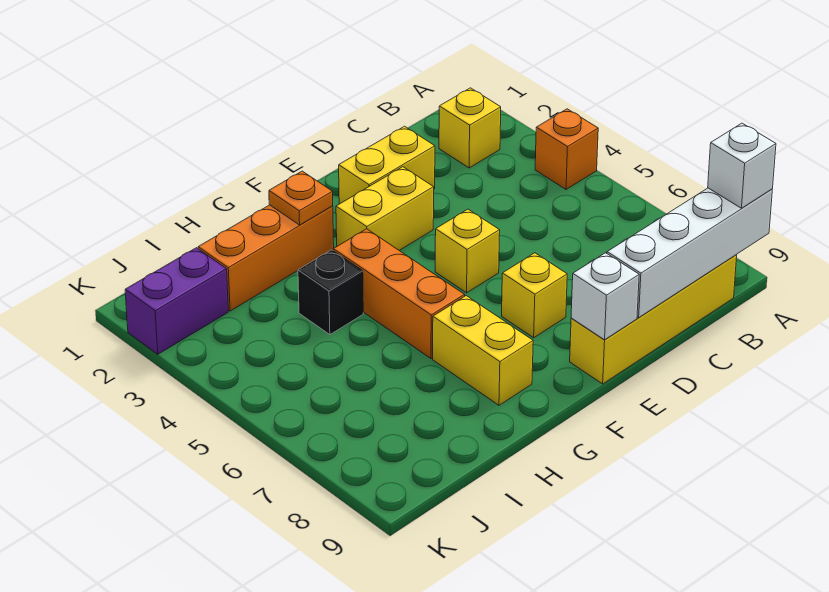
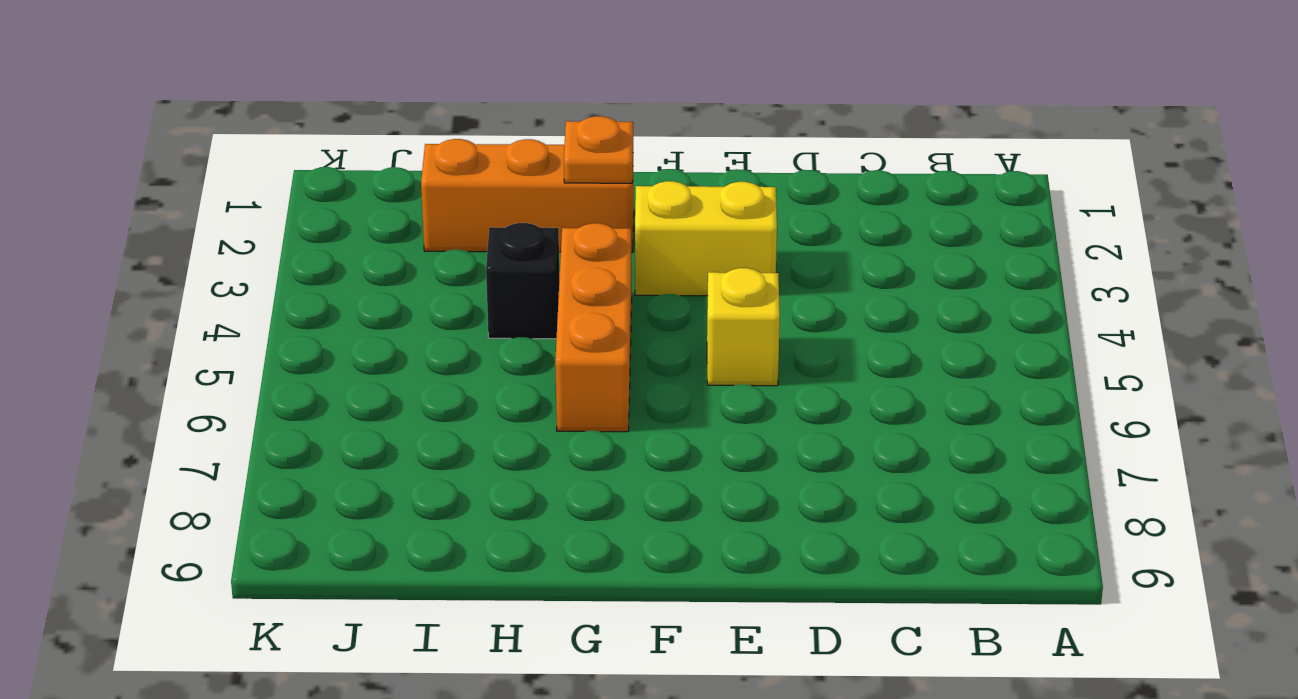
none -> orange brick A4 level 1
none -> yellow brick B2 level 1
none -> yellow brick B9:E9 level 1

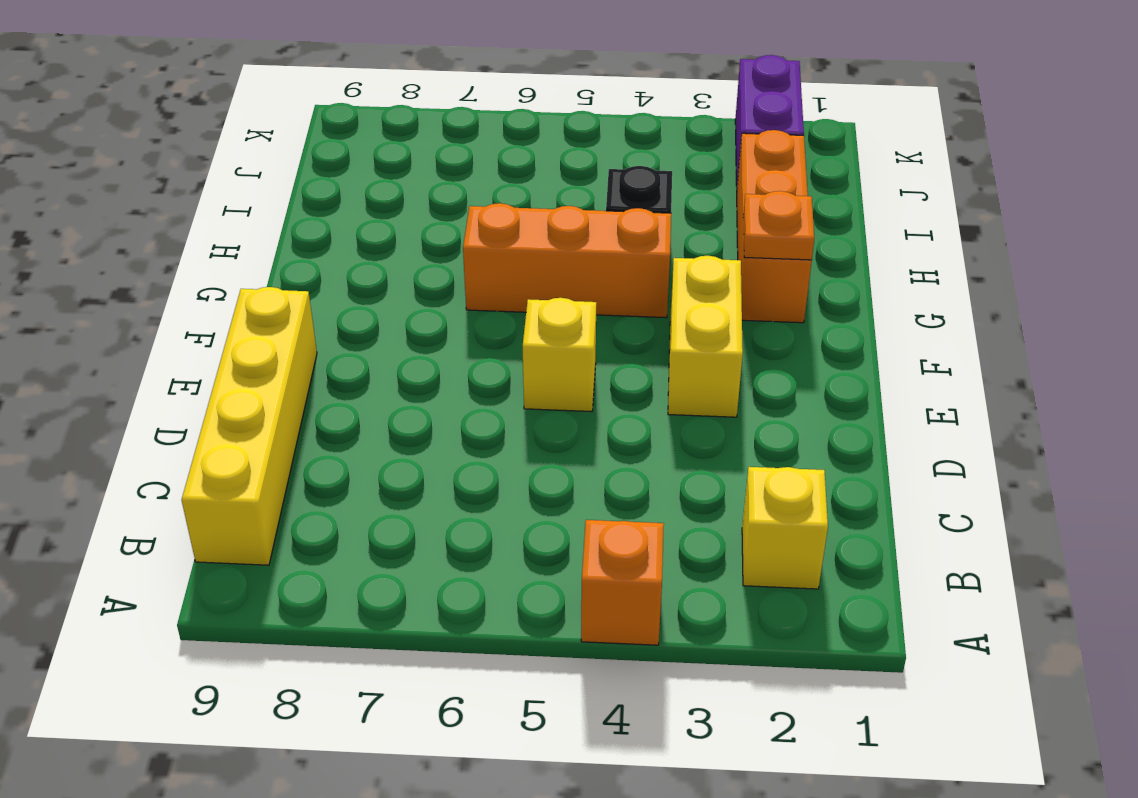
none -> yellow brick D2:E2 level 1
none -> yellow brick E7 level 1
none -> yellow brick G7:G8 level 1

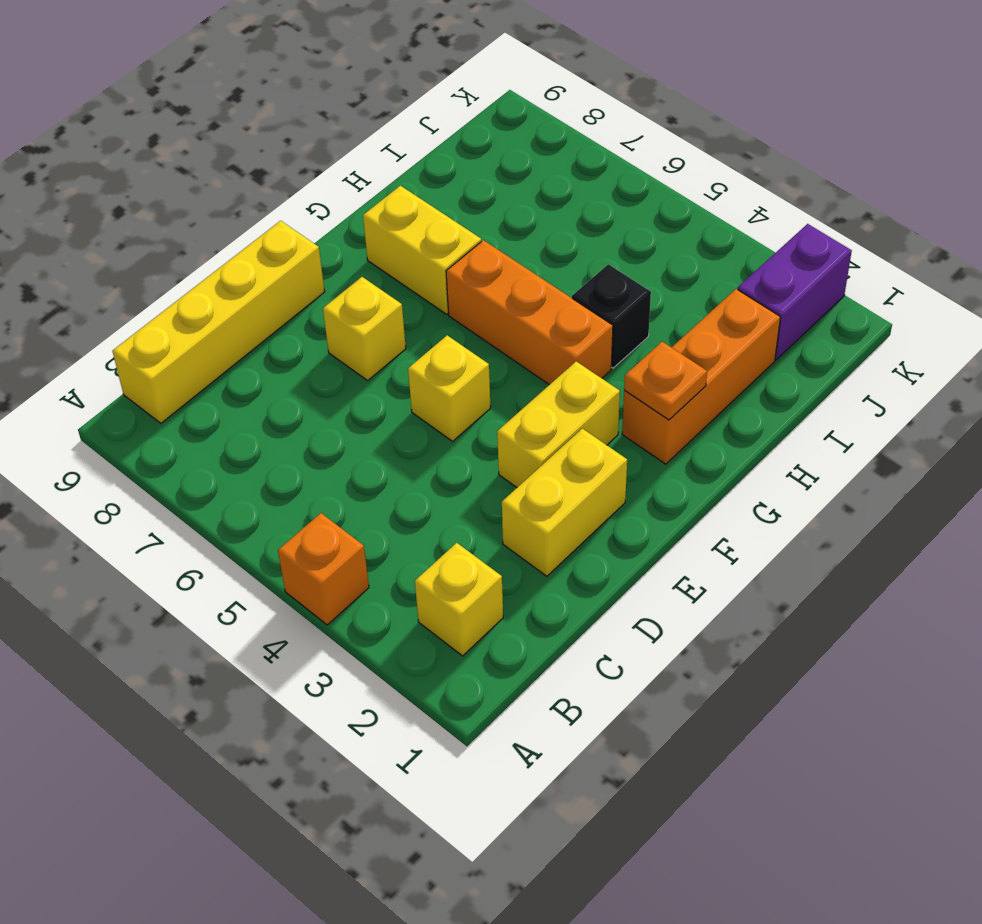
none -> white brick A9:D9 level 2
none -> white brick E9 level 2
none -> white brick A9 level 3

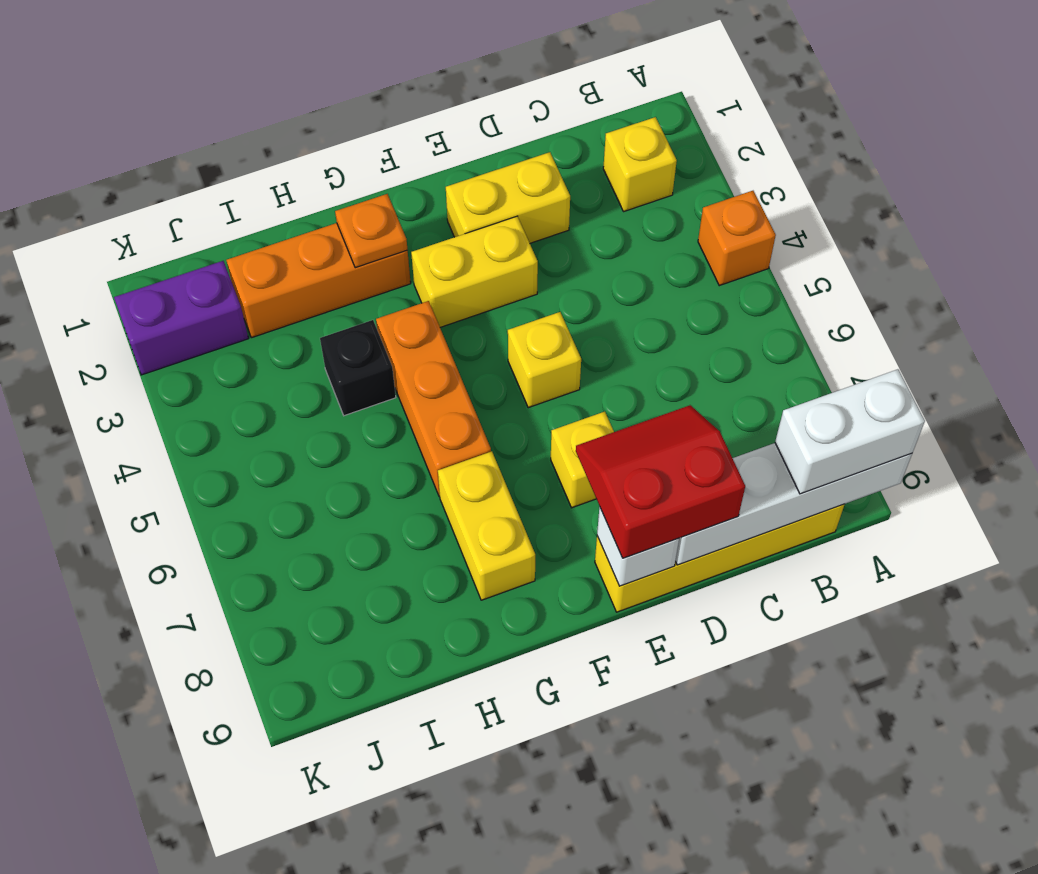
white brick A9:B9 level 3 -> white brick A9 level 3
red slope D8:E9 level 3 top 9 -> none

